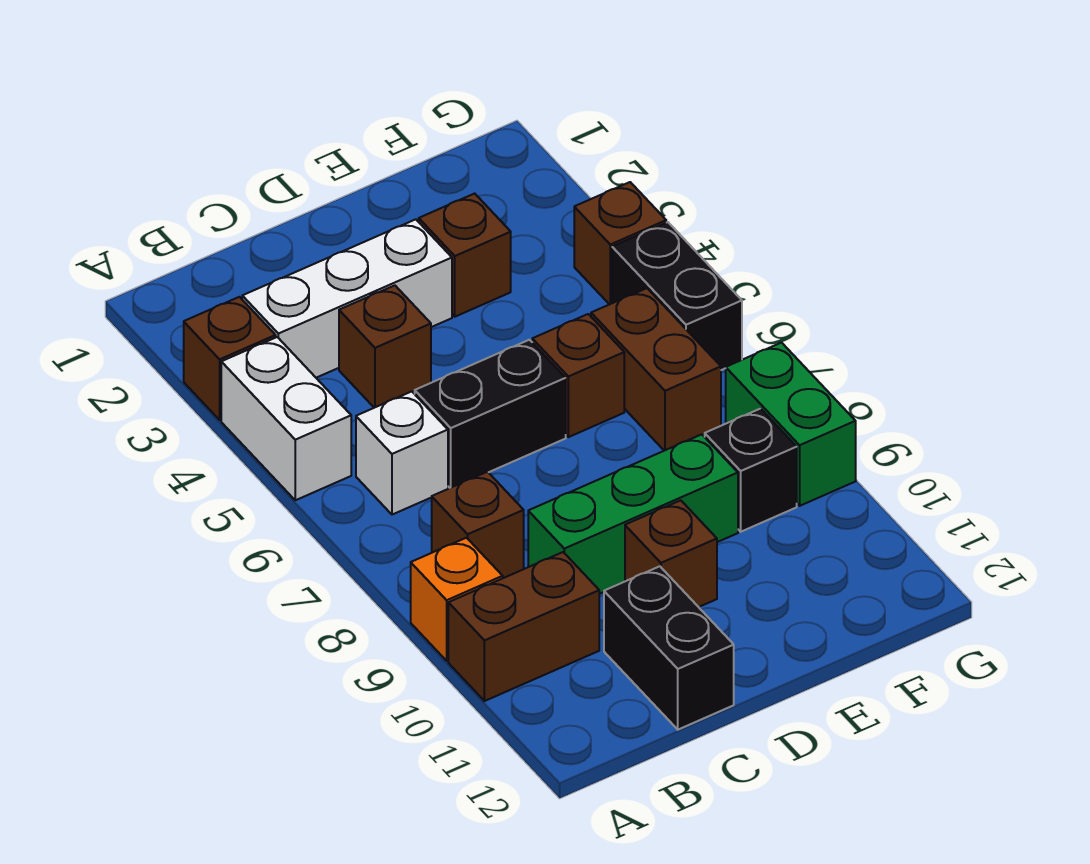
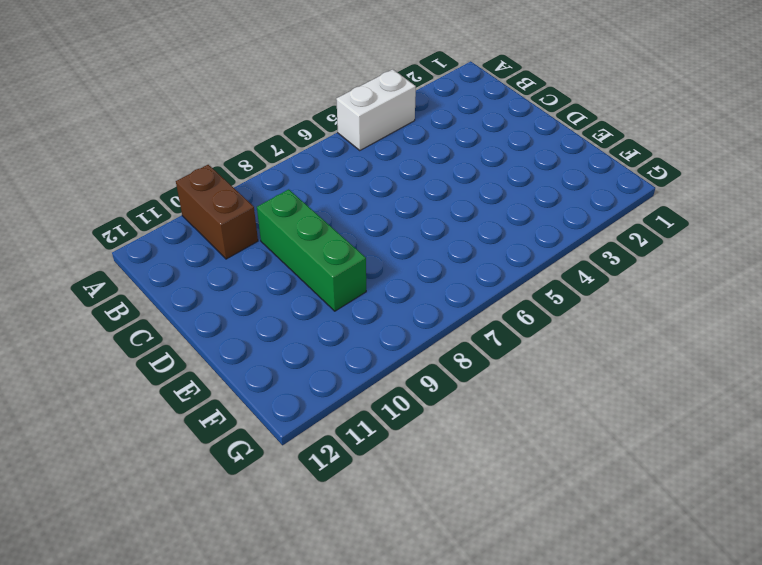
none -> brown brick A3 level 1
none -> orange brick A9 level 1
none -> white brick B3:D3 level 1

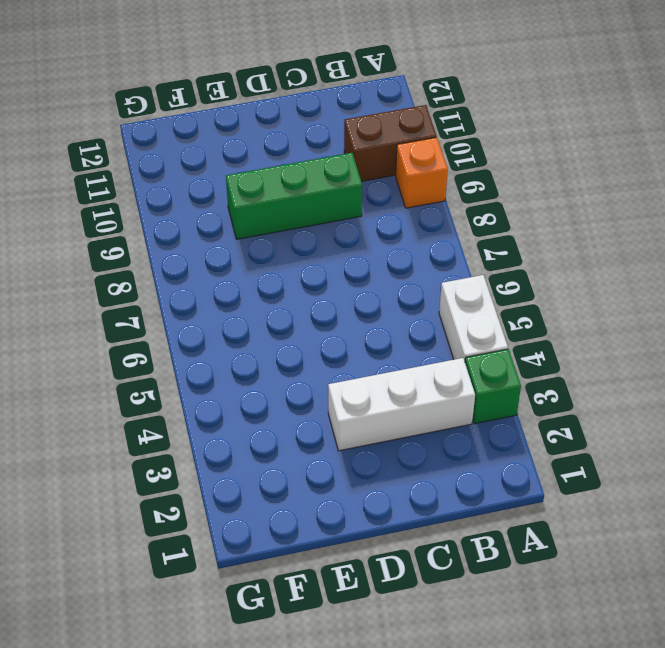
green brick A3 level 1 -> brown brick A3 level 1
none -> white brick B6 level 1
none -> brown brick B8 level 1
none -> brown brick C4 level 1

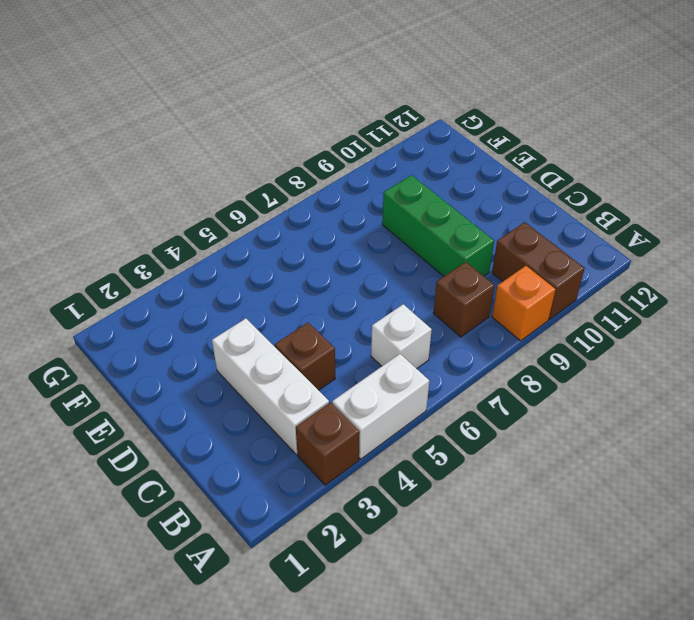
none -> black brick C6:D6 level 1
none -> black brick C11:C12 level 1
none -> brown brick D10 level 1

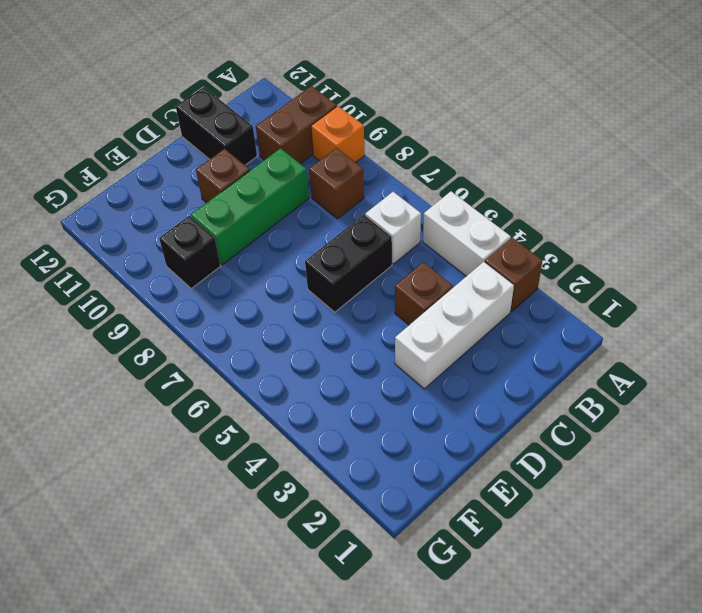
none -> brown brick E3 level 1
none -> brown brick E6 level 1
none -> brown brick F6:F7 level 1

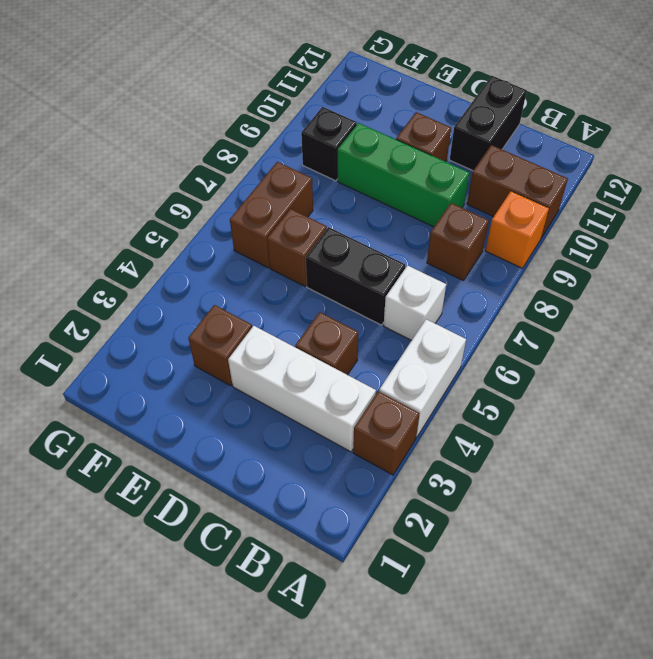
none -> brown brick G4 level 1
none -> black brick G5:G6 level 1
none -> green brick G8:G9 level 1

